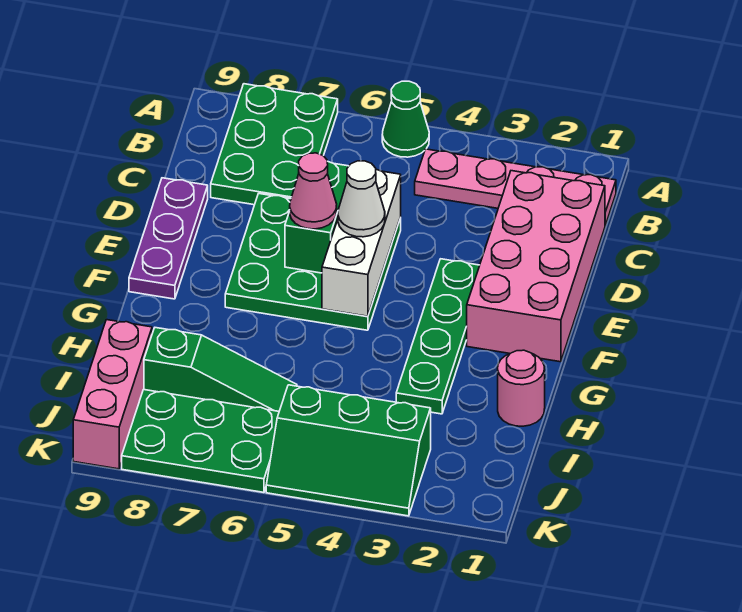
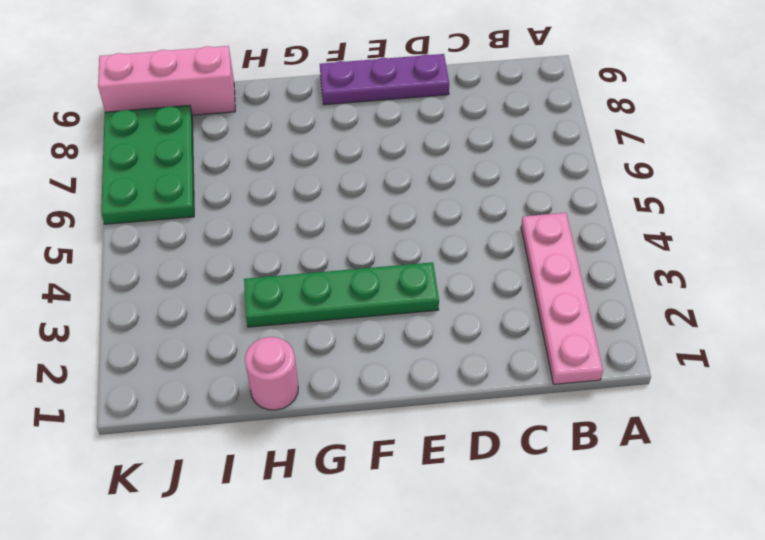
none -> green cone A5 level 1
none -> green plate A7:C8 level 1
none -> pink brick C1:F2 level 1

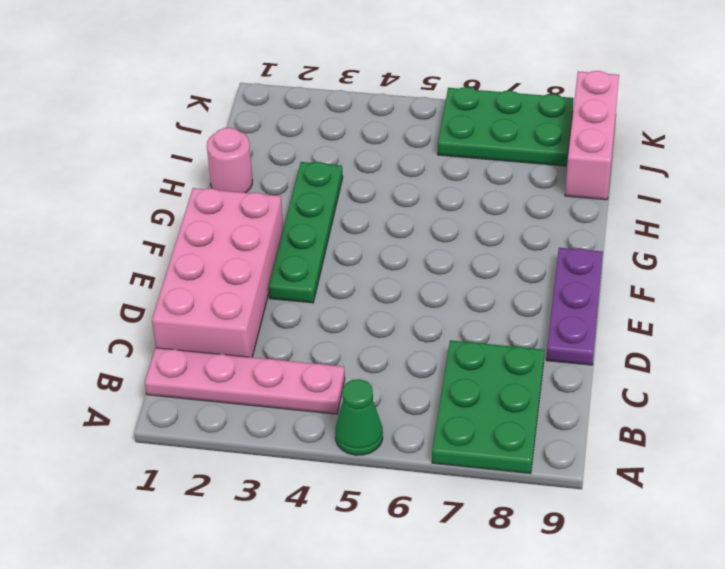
none -> green plate D5:F7 level 1
none -> green slope I6:I8 level 1 top 8
none -> green slope J3:K5 level 1 top J

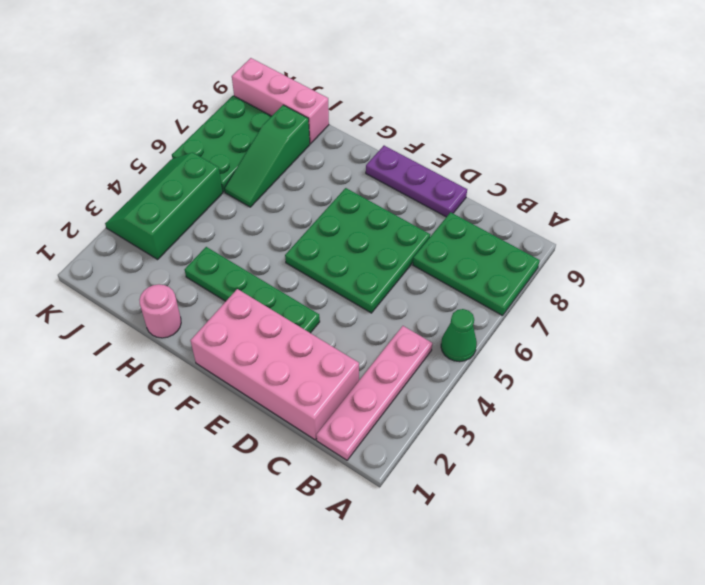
none -> white brick D5:F5 level 2
none -> green brick D6:E6 level 2
none -> white cone E5 level 3

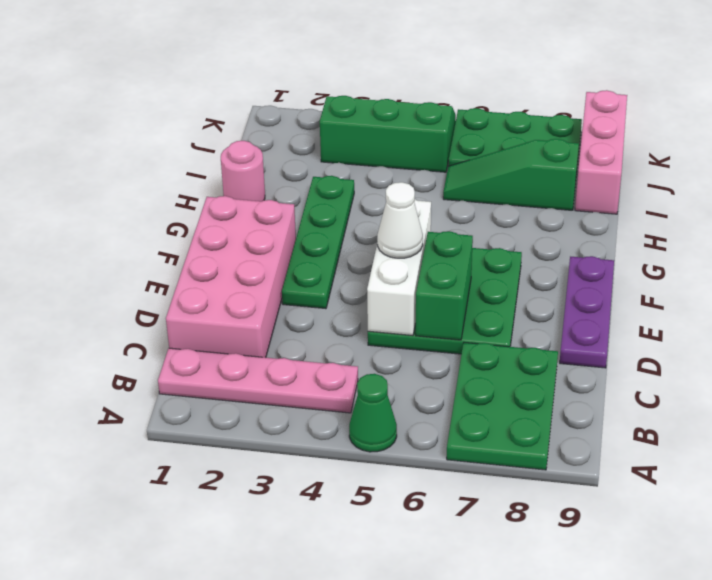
none -> pink cone E6 level 3

